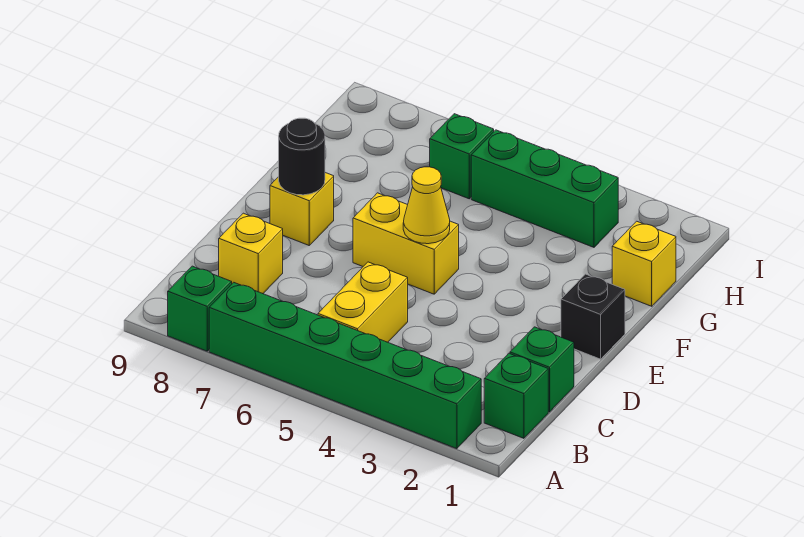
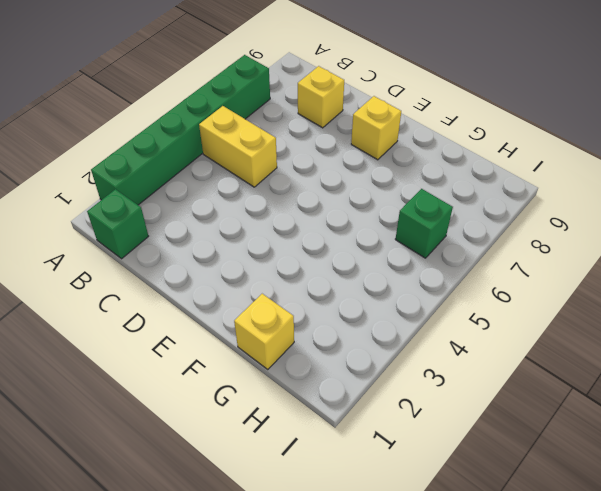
none -> green brick A8 level 1
none -> green brick C1 level 1
none -> black brick E1 level 1

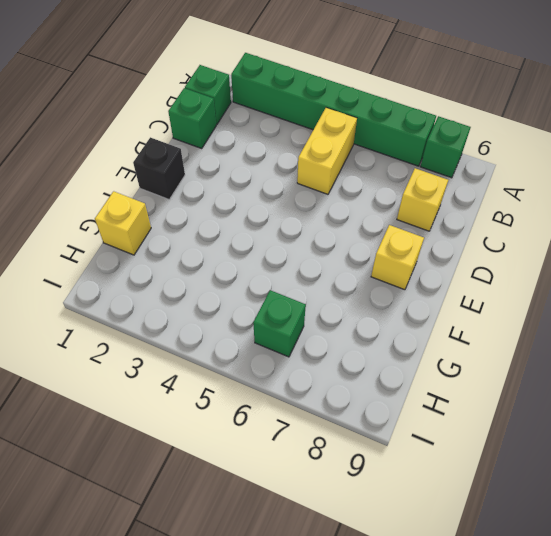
none -> yellow brick E5:E6 level 1
none -> green brick H3:H5 level 1
none -> yellow cone E5 level 2

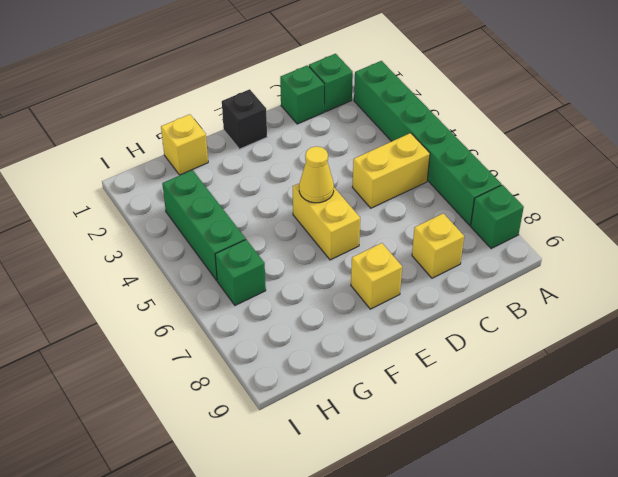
none -> black round brick E8 level 2

